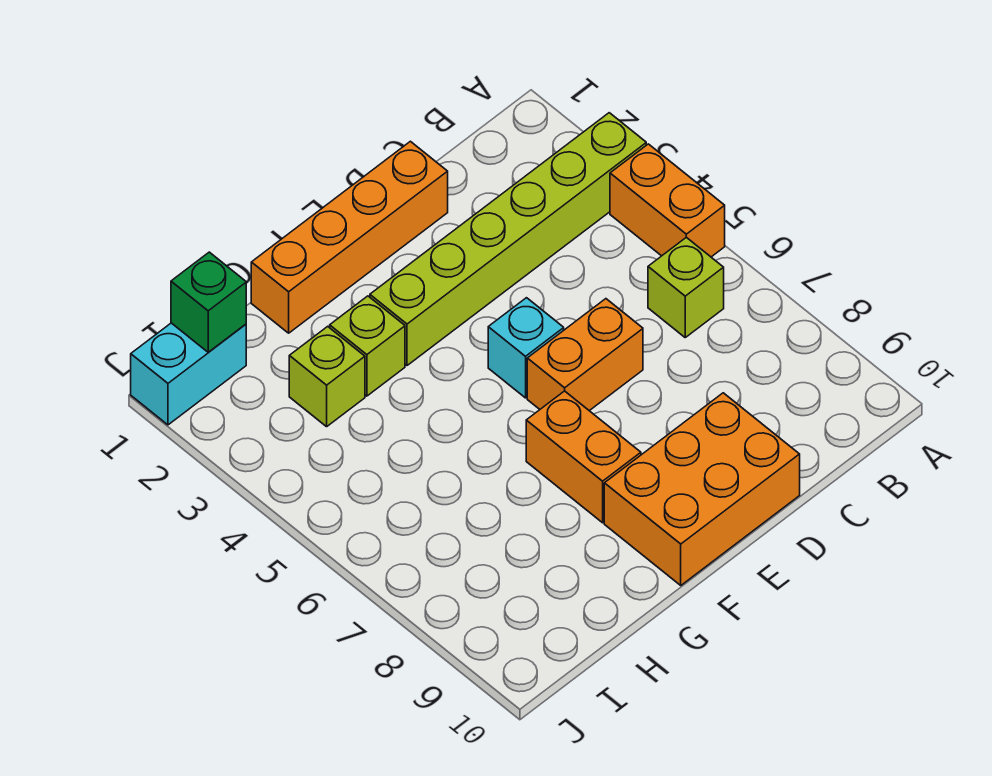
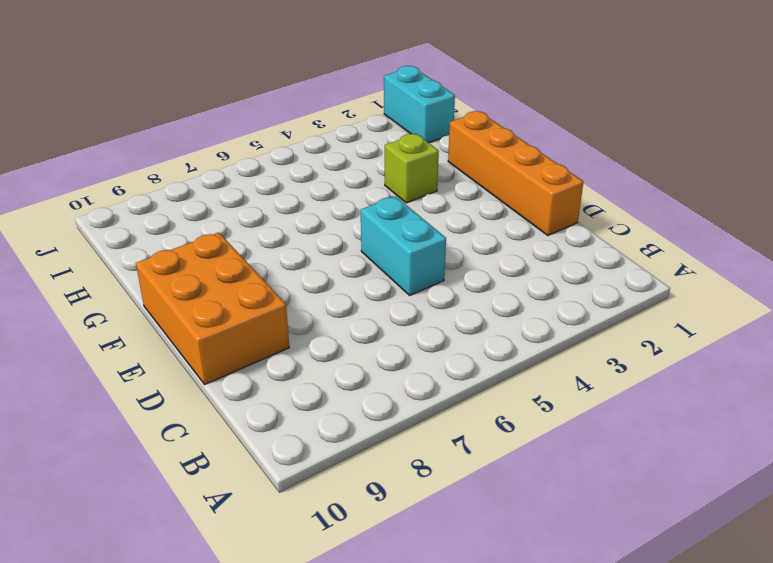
cyan brick D5:E5 level 1 -> cyan brick E5 level 1
none -> lime brick A3:F3 level 1
none -> orange brick A4:A5 level 1
none -> lime brick B6 level 1

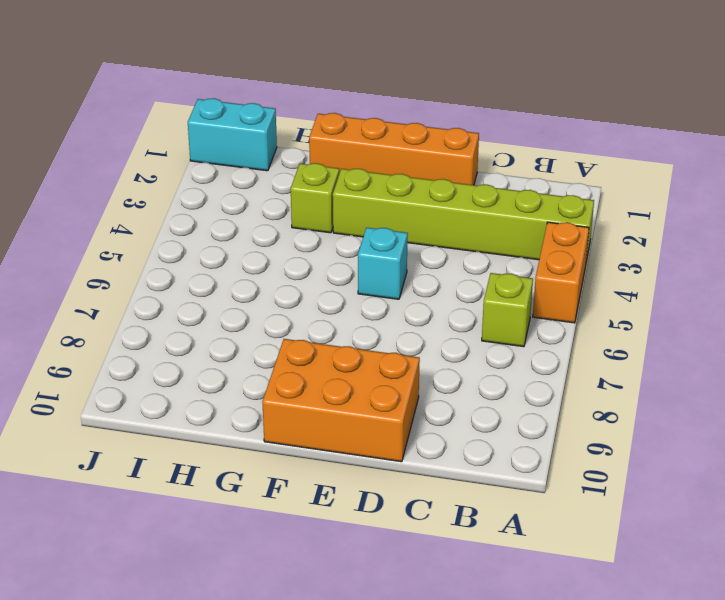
none -> orange brick D6:E6 level 1
none -> orange brick F7:F8 level 1
none -> lime brick H3 level 1

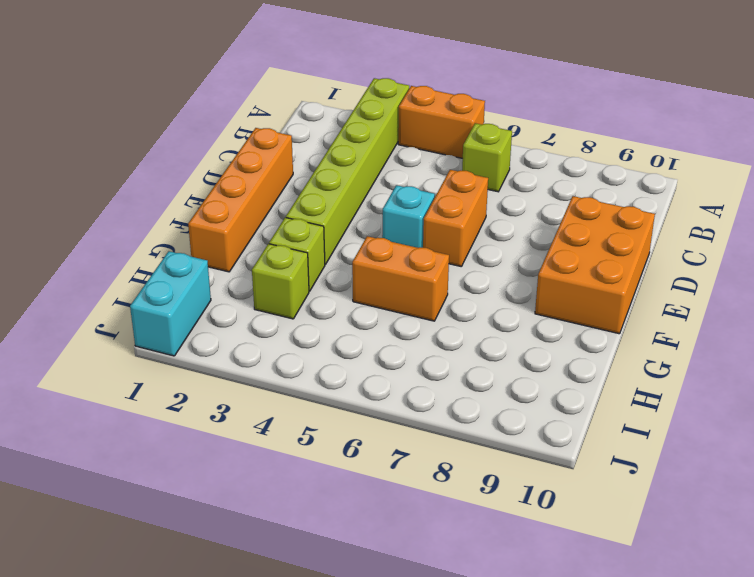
orange brick G5:G6 level 1 -> orange brick F7:F8 level 1
none -> green brick I1 level 2

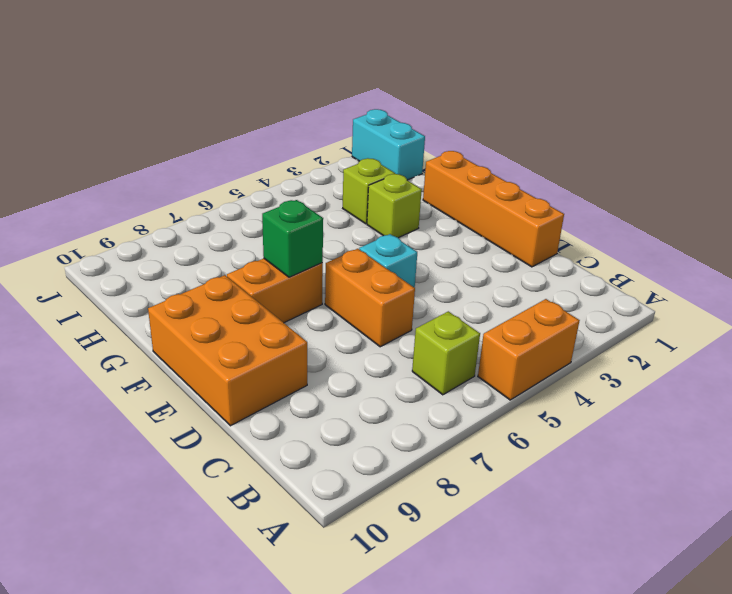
green brick F7 level 2 -> green brick I1 level 2
none -> lime brick A3:F3 level 1

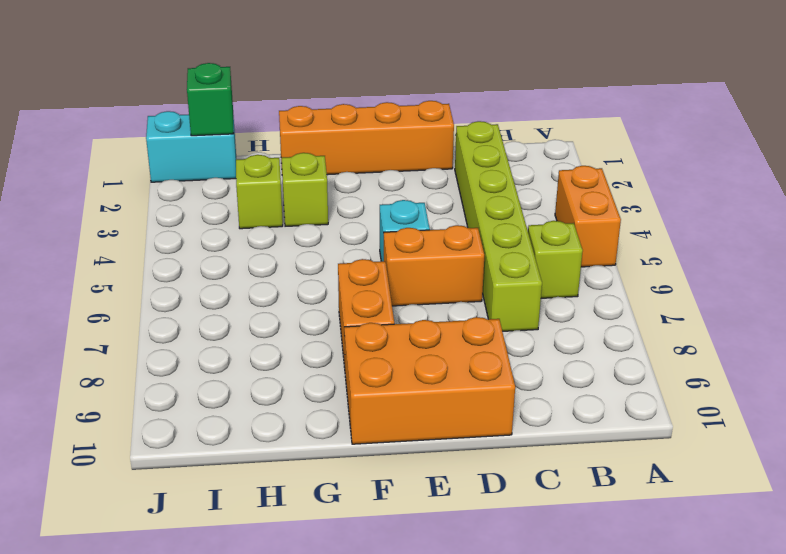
lime brick C2:C7 level 1 -> lime brick A3:F3 level 1

